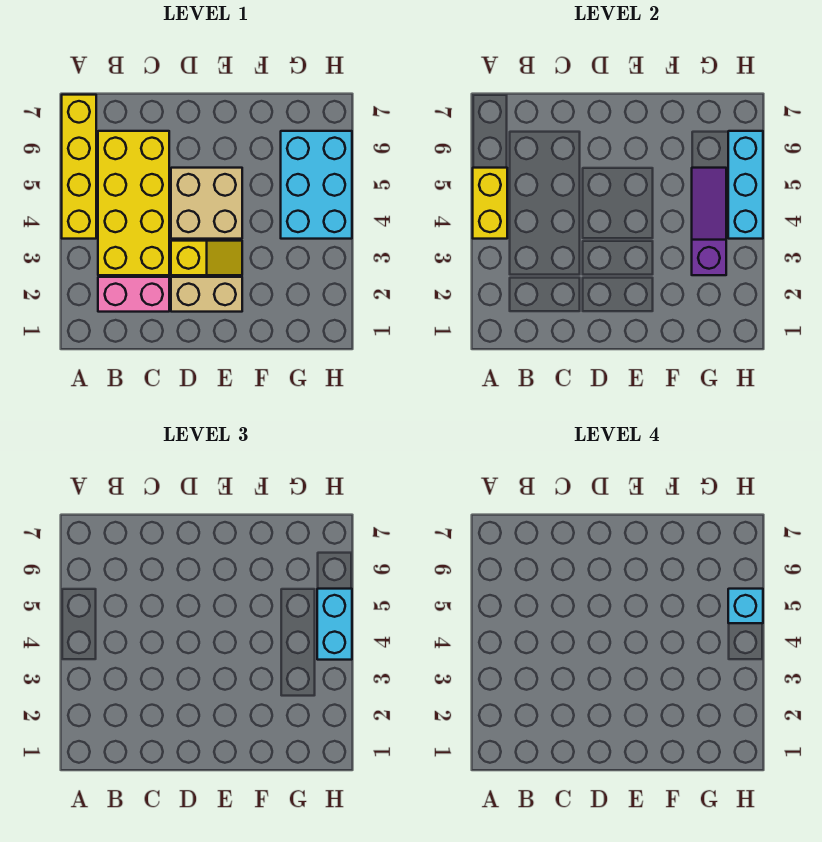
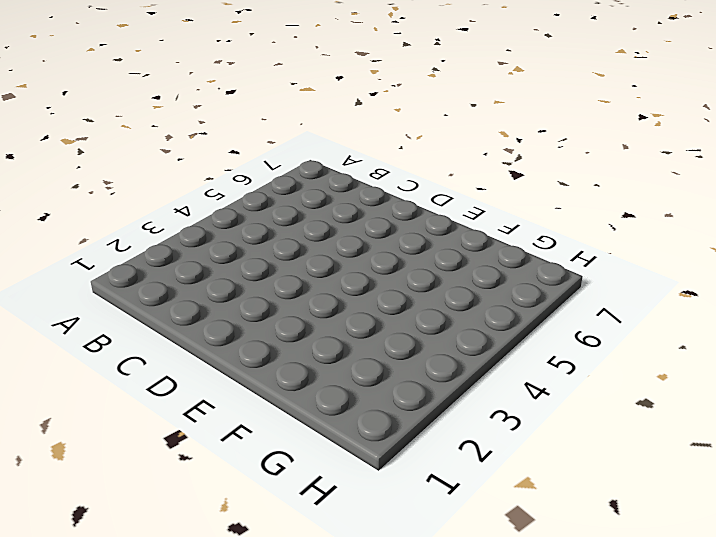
none -> yellow brick A4:A7 level 1
none -> pink brick B2:C2 level 1
none -> yellow brick B3:C6 level 1

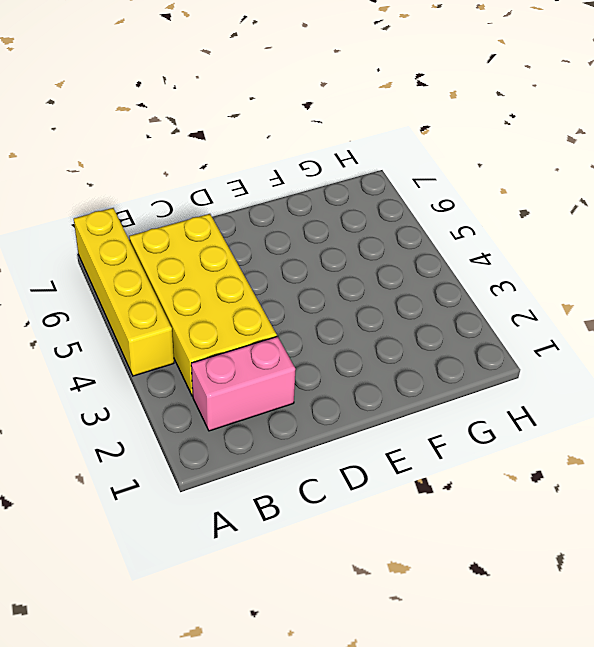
none -> tan brick D2:E2 level 1
none -> yellow slope D3:E3 level 1 top D
none -> tan brick D4:E5 level 1

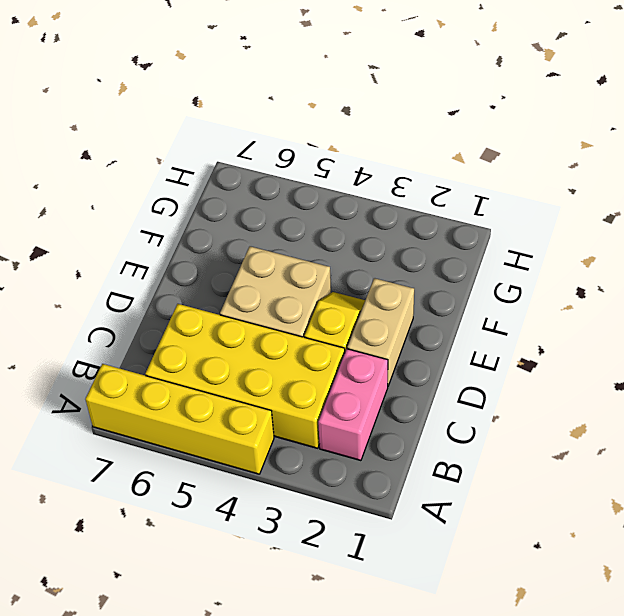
none -> cyan brick G4:H6 level 1
none -> yellow brick A4:A5 level 2
none -> purple slope G3:G5 level 2 top 3

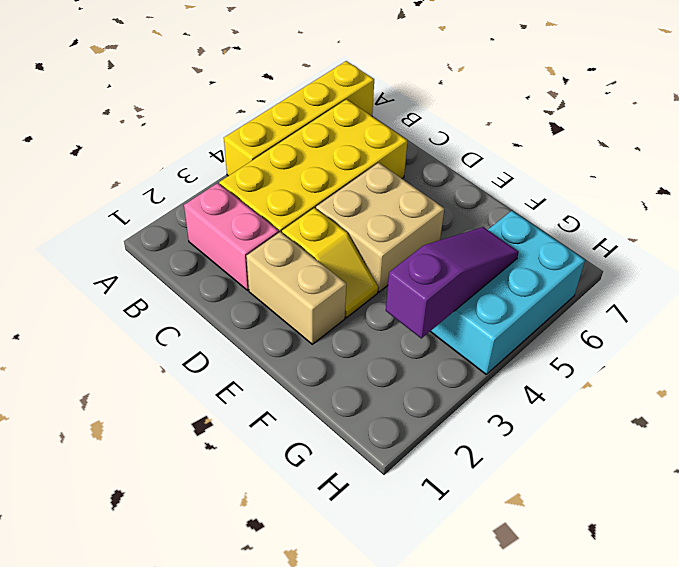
none -> yellow brick A4:A5 level 2
none -> cyan brick H4:H6 level 2
none -> cyan brick H4:H5 level 3

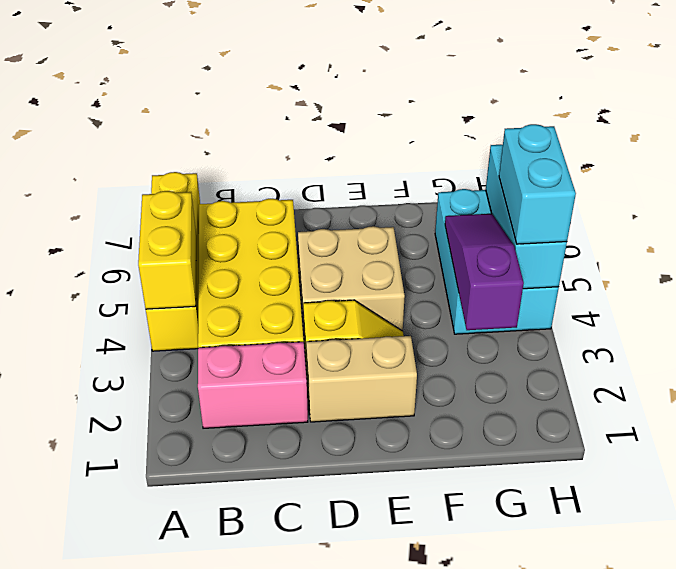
none -> cyan brick H5 level 4

